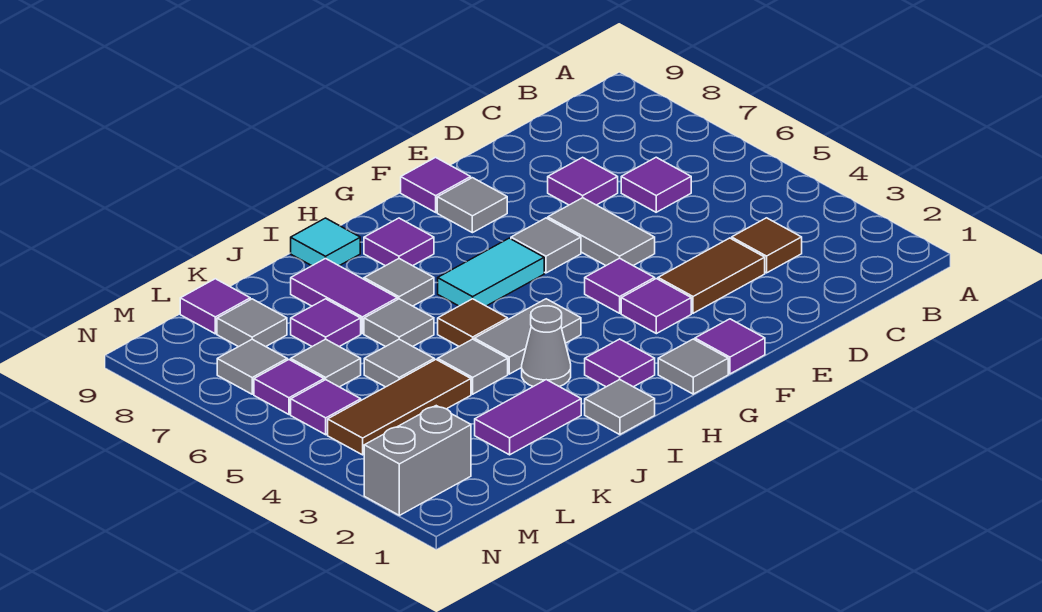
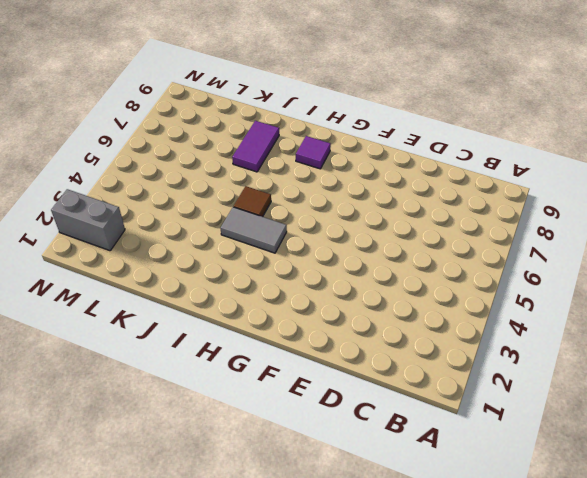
none -> brown tile C3 level 1
none -> purple tile C6 level 1
none -> brown tile D3:E3 level 1
none -> purple tile D7 level 1

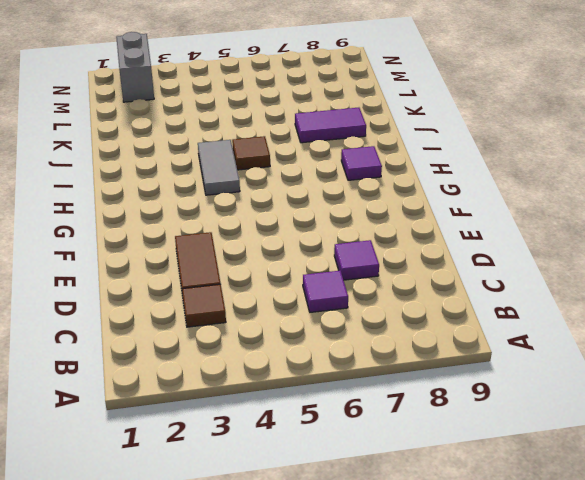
none -> grey tile E5:E6 level 1
none -> purple tile F1 level 1
none -> purple tile F3 level 1
none -> purple tile F4 level 1

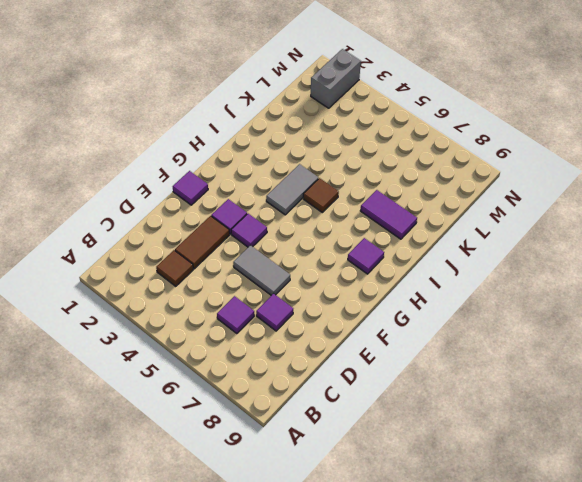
none -> grey tile F6 level 1
none -> grey tile F8 level 1
none -> purple tile F9 level 1
none -> grey tile G1 level 1

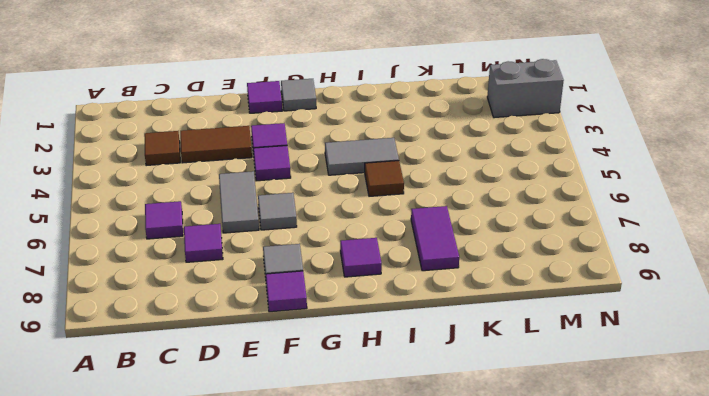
none -> cyan tile G6:H6 level 1
none -> purple tile H2 level 1
none -> grey tile I1 level 1
none -> grey cone I3 level 1

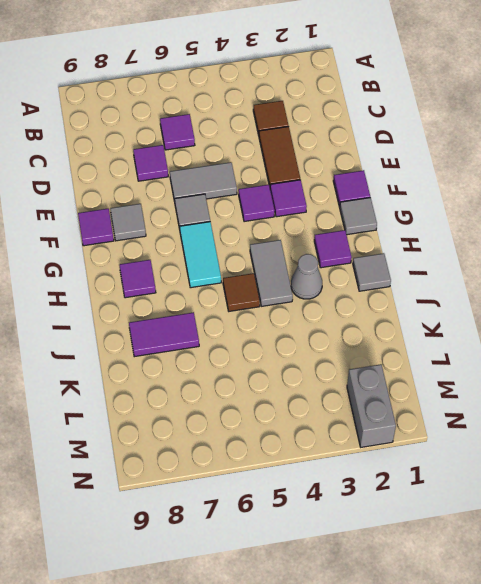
none -> grey tile I7 level 1
none -> cyan tile I9 level 1
none -> purple tile J2:K2 level 1
none -> grey tile J4 level 1

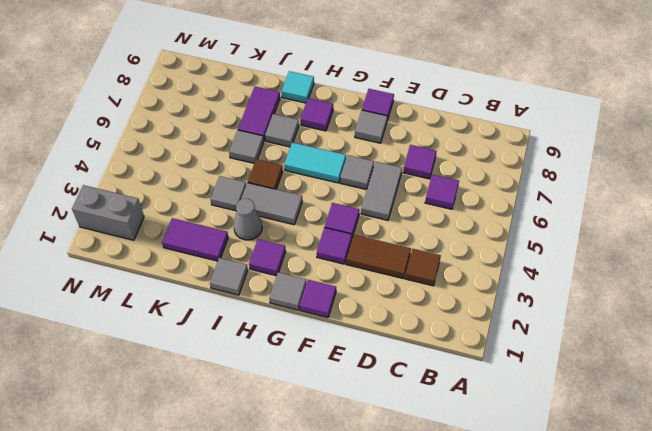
none -> brown tile K4:M4 level 1
none -> grey tile K5 level 1
none -> purple tile K7 level 1
none -> grey tile L6 level 1

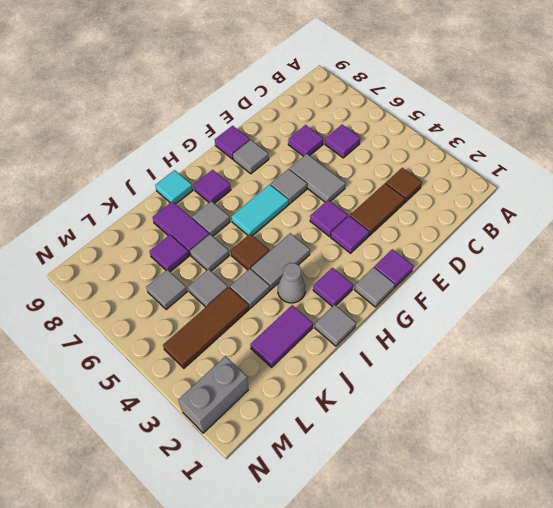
none -> grey tile L8 level 1
none -> purple tile L9 level 1
none -> purple tile M5 level 1
none -> purple tile M6 level 1

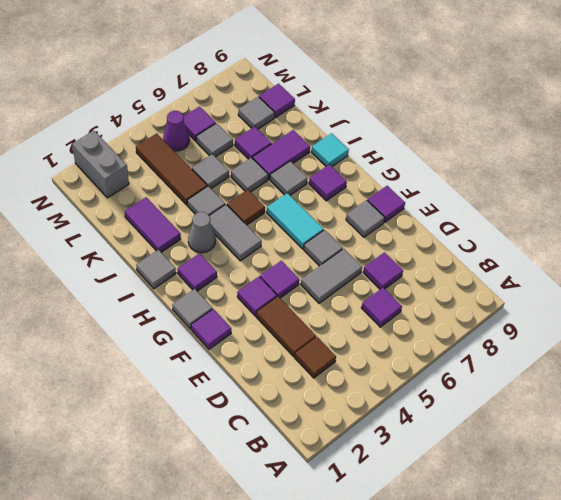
purple cone M5 level 1 -> purple tile M5 level 1
none -> grey tile M7 level 1

